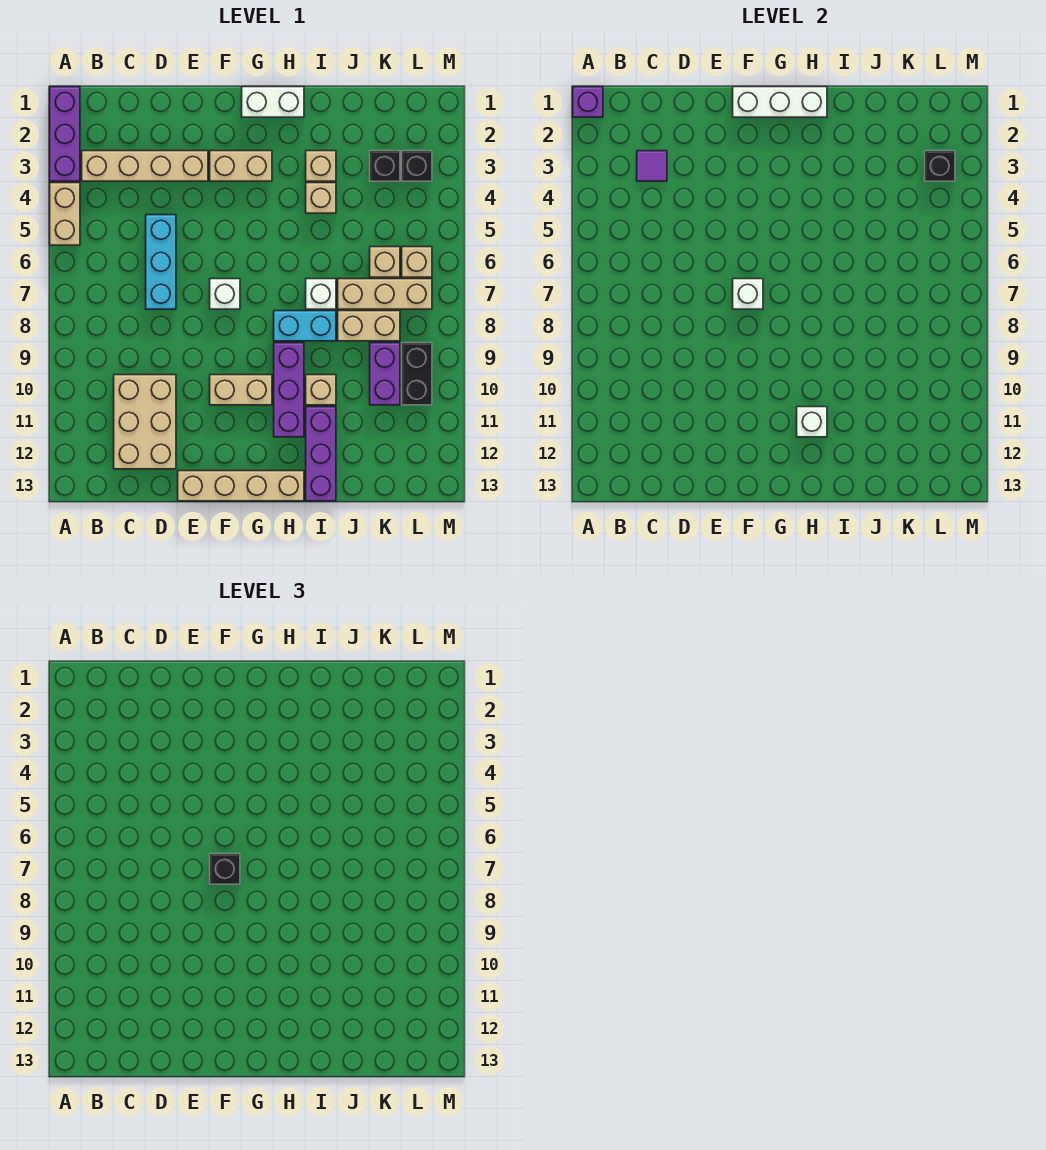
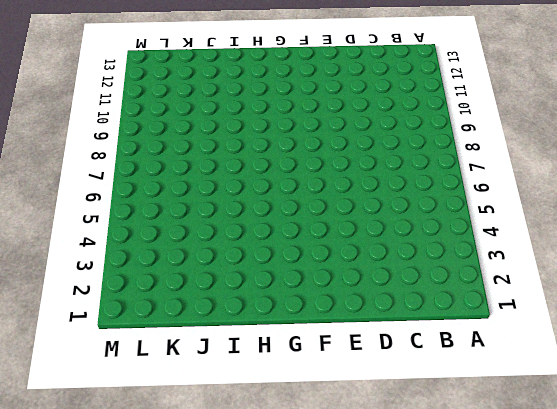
none -> purple brick A1:A3 level 1
none -> tan brick A4:A5 level 1
none -> tan brick B3:E3 level 1
none -> tan brick C10:D12 level 1

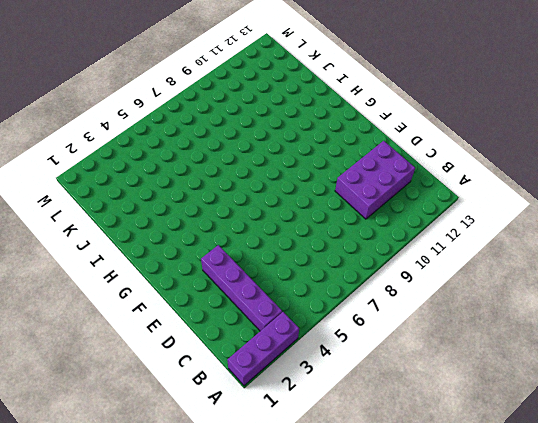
purple brick B3:E3 level 1 -> tan brick B3:E3 level 1
purple brick C10:D12 level 1 -> tan brick C10:D12 level 1
none -> tan brick A4:A5 level 1
none -> cyan brick D5:D7 level 1
none -> tan brick E13:H13 level 1
none -> tan brick F3:G3 level 1

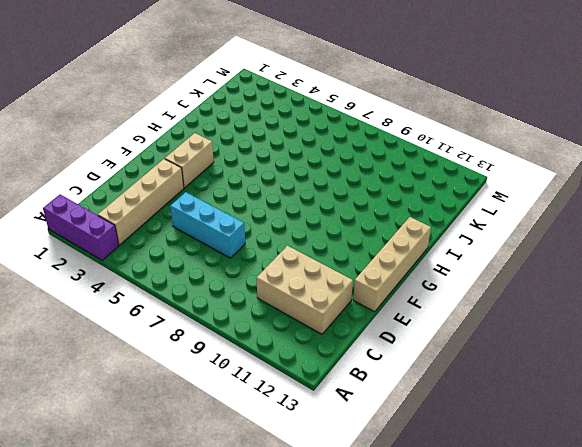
none -> tan brick A4:A5 level 1
none -> white brick F7 level 1
none -> tan brick F10:G10 level 1
none -> white brick G1:H1 level 1

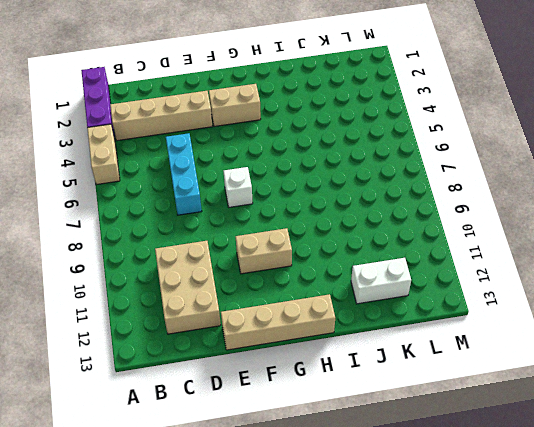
white brick J12:K12 level 1 -> white brick G1:H1 level 1
none -> cyan brick H8:I8 level 1
none -> purple brick H9:H11 level 1
none -> tan brick I3 level 1
none -> tan brick I4 level 1

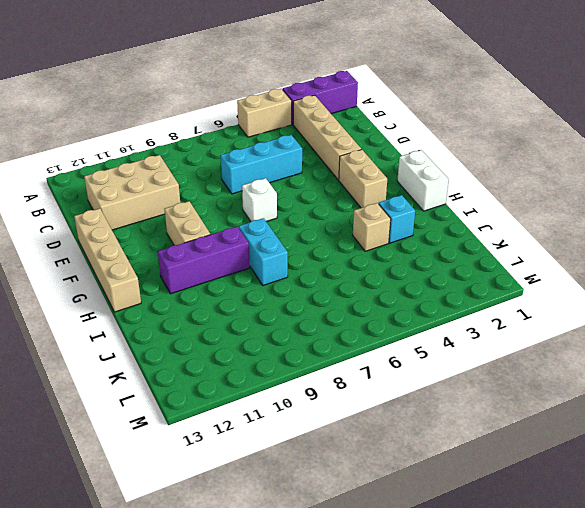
cyan brick I3 level 1 -> tan brick I3 level 1
none -> white brick I7 level 1
none -> tan brick I10 level 1
none -> purple brick I11:I13 level 1
none -> tan brick J7:L7 level 1

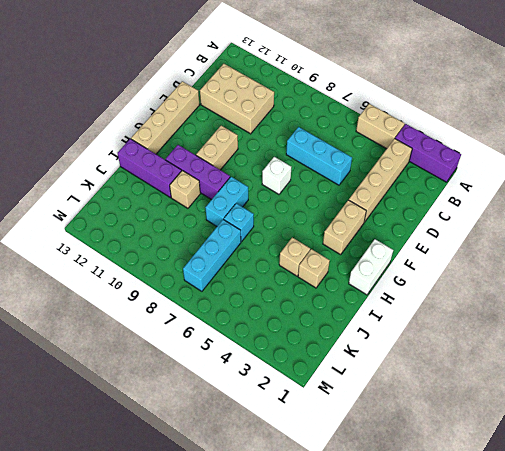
cyan brick I7 level 1 -> white brick I7 level 1
cyan brick J7:L7 level 1 -> tan brick J7:L7 level 1
none -> tan brick J8:K8 level 1
none -> black brick K3 level 1
none -> tan brick K6 level 1
none -> purple brick K9:K10 level 1

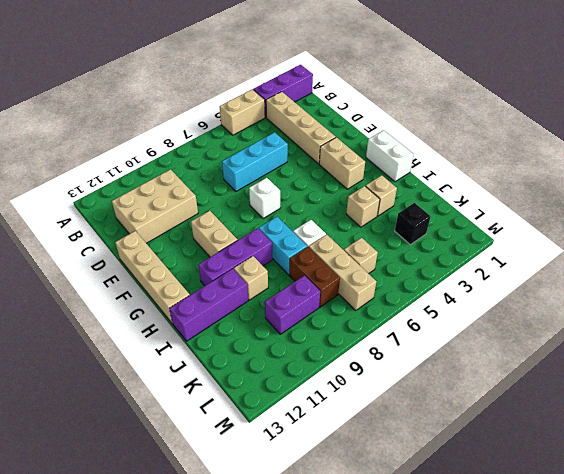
brown brick J8:K8 level 1 -> tan brick J8:K8 level 1
none -> black brick L3 level 1
none -> tan brick L6 level 1
none -> black brick L9:L10 level 1
none -> purple brick A1 level 2

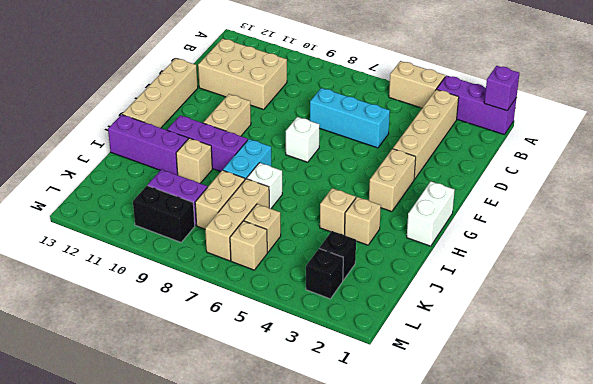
none -> purple tile C3 level 2
none -> white brick F1:H1 level 2
none -> white brick F7 level 2
none -> white brick H11 level 2

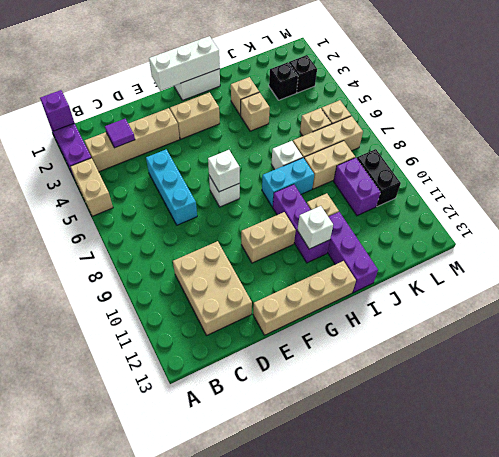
none -> black brick L3 level 2
none -> black brick F7 level 3

